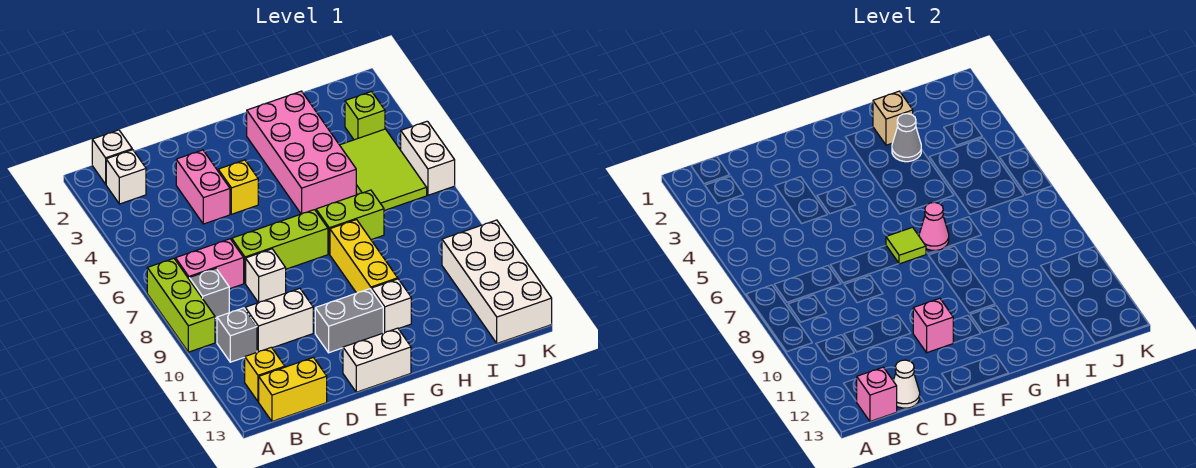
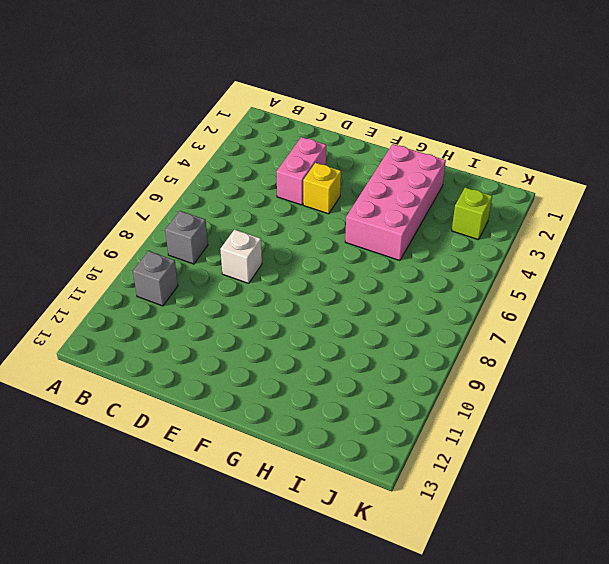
none -> lime brick A7:A9 level 1
none -> white brick B1 level 1
none -> white brick B2 level 1
none -> pink brick B7:C7 level 1

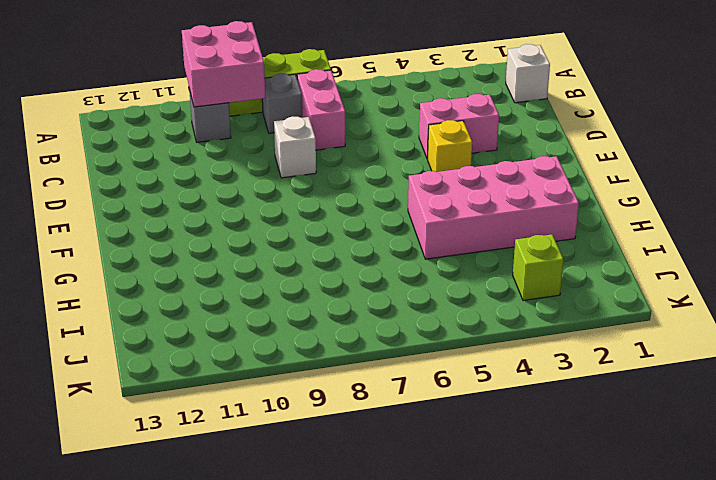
pink brick A9:B10 level 2 -> none
none -> white brick B2 level 1
none -> yellow brick B12 level 1
none -> yellow brick B13:C13 level 1
none -> white brick C10:D10 level 1

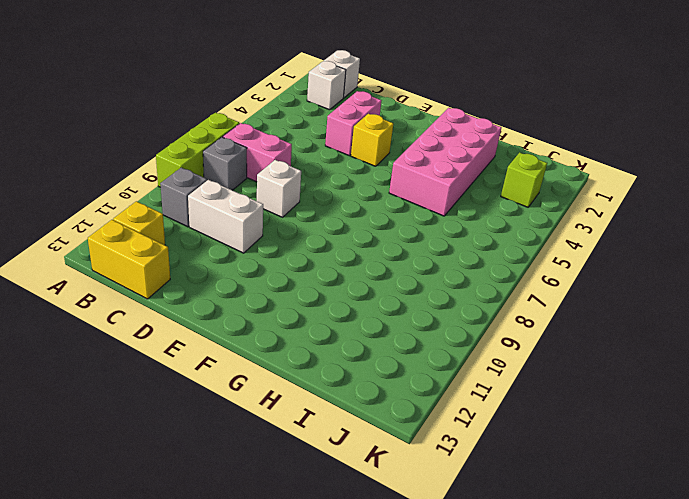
none -> lime brick D7:F7 level 1
none -> grey brick E11:F11 level 1
none -> white brick E13:F13 level 1
none -> lime brick G7:H7 level 1

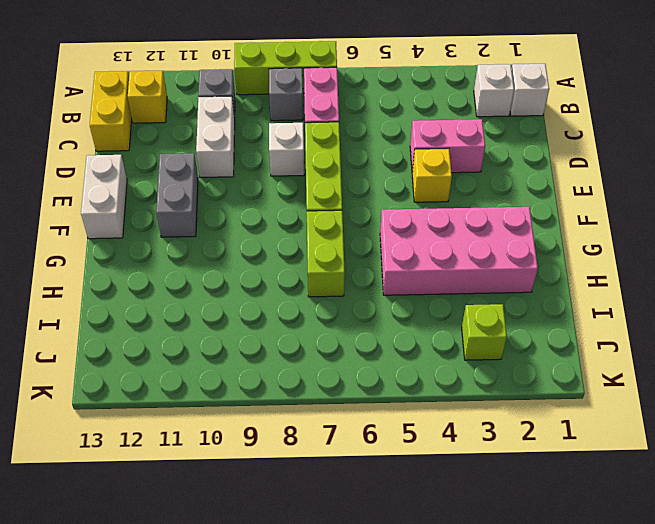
none -> yellow brick G8:G10 level 1
none -> white brick G11 level 1
none -> lime tile I4:J6 level 1
none -> white brick J10:K13 level 1

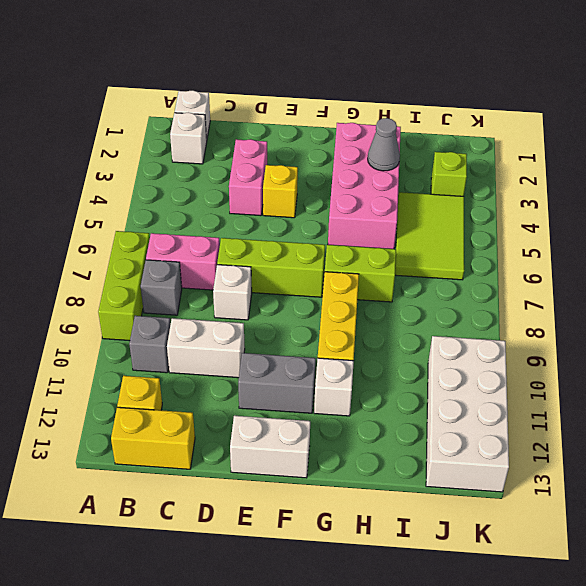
none -> white brick K5:K6 level 1
none -> pink brick B13 level 2
none -> white cone C13 level 2
none -> pink brick E11 level 2

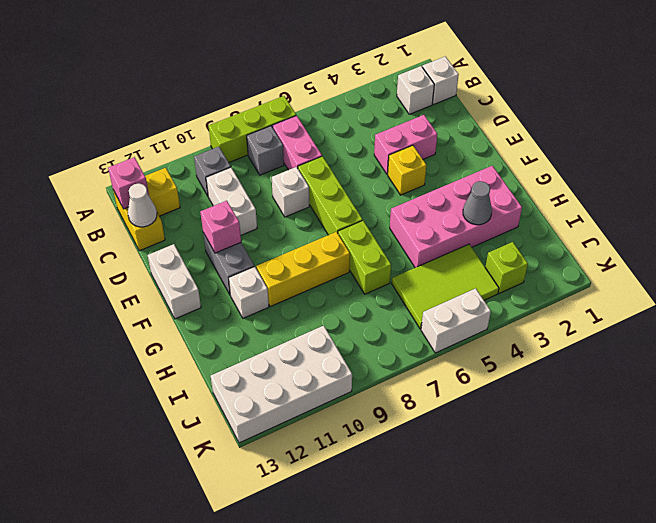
none -> lime tile F7 level 2
none -> pink cone G7 level 2
none -> tan brick H2 level 2

